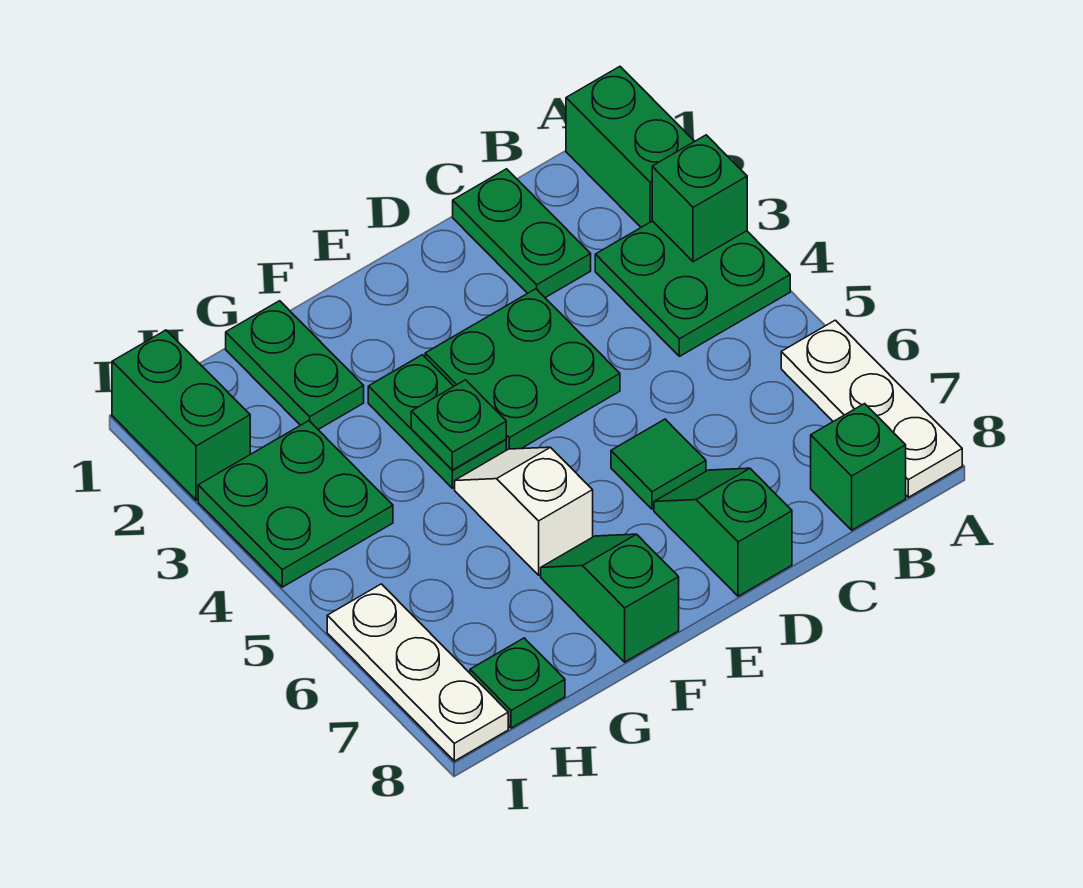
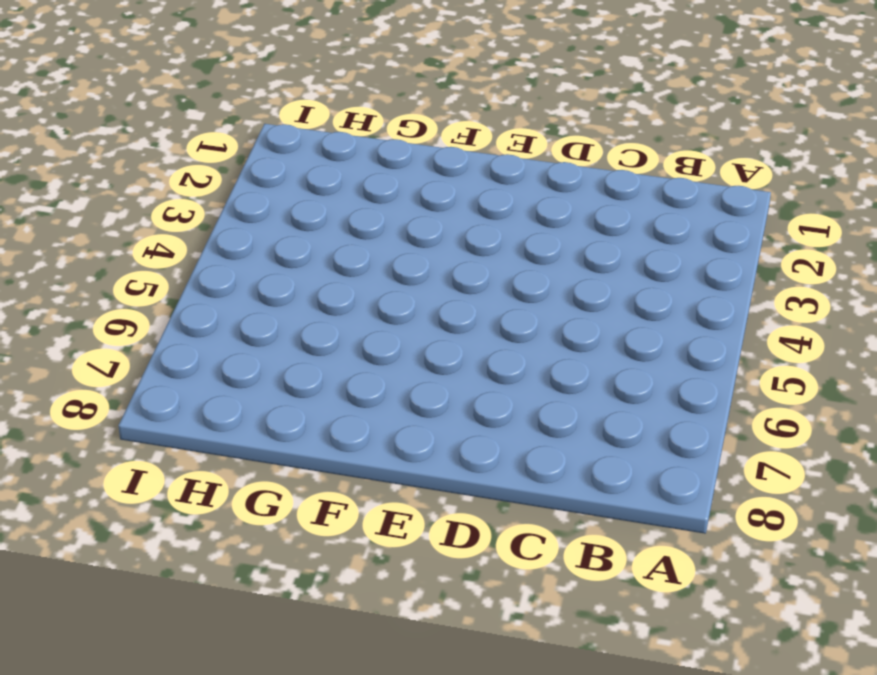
none -> green brick A1:A2 level 1
none -> green plate A3:B4 level 1
none -> white plate A6:A8 level 1

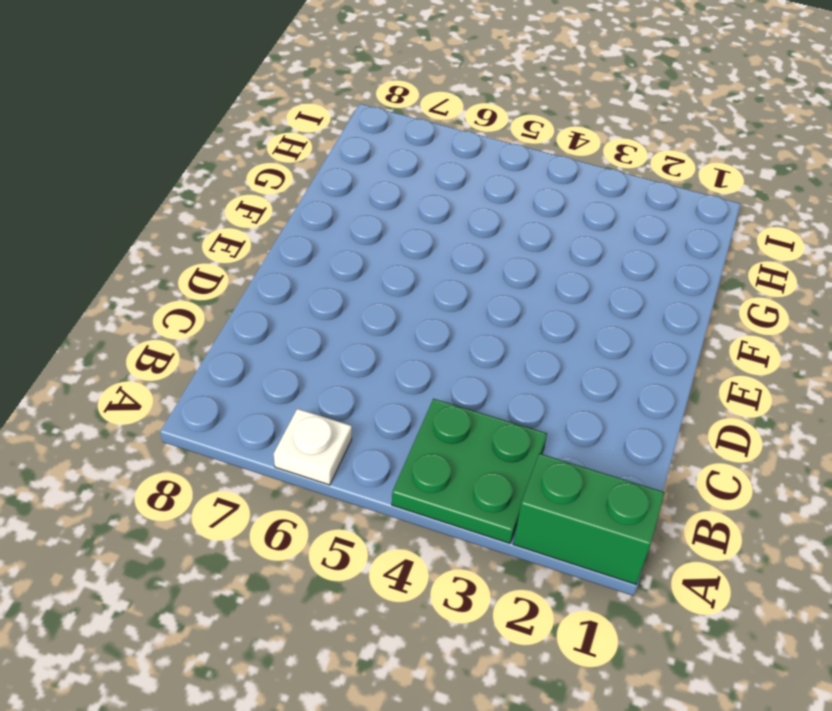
white plate A6 level 1 -> white plate A6:A8 level 1
none -> green brick B8 level 1
none -> green plate C1:C2 level 1
none -> green plate D3:E4 level 1

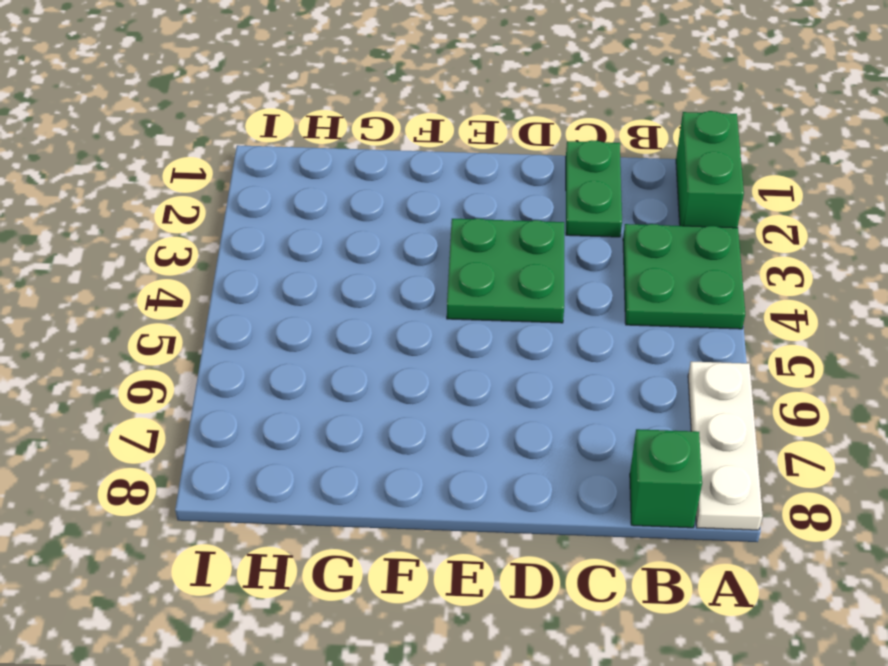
none -> green tile D6 level 1
none -> green slope D7:D8 level 1 top 8
none -> green plate F3:F4 level 1

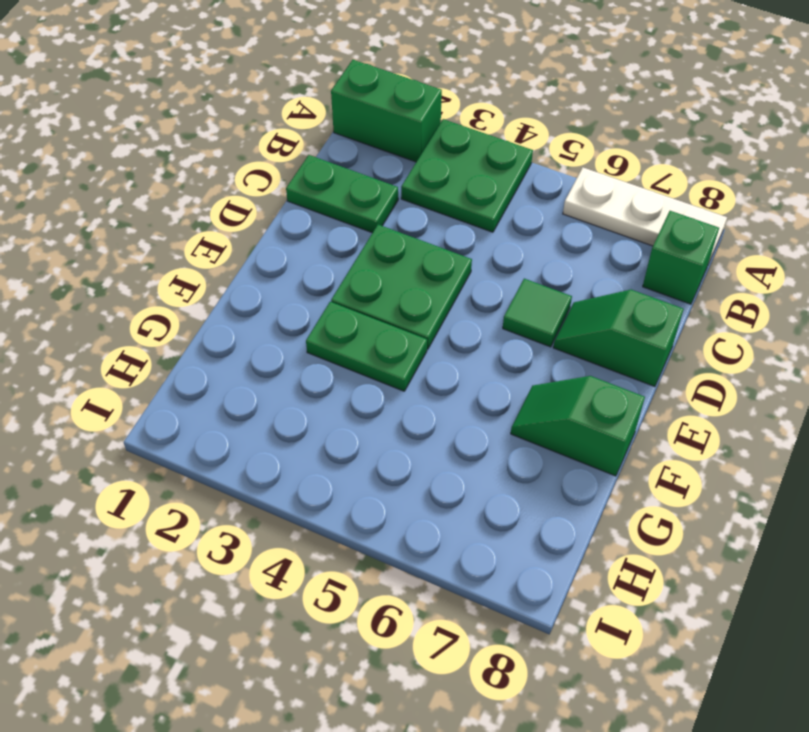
none -> white slope F5:F6 level 1 top 6
none -> green plate G1:G2 level 1
none -> green plate H3:I4 level 1

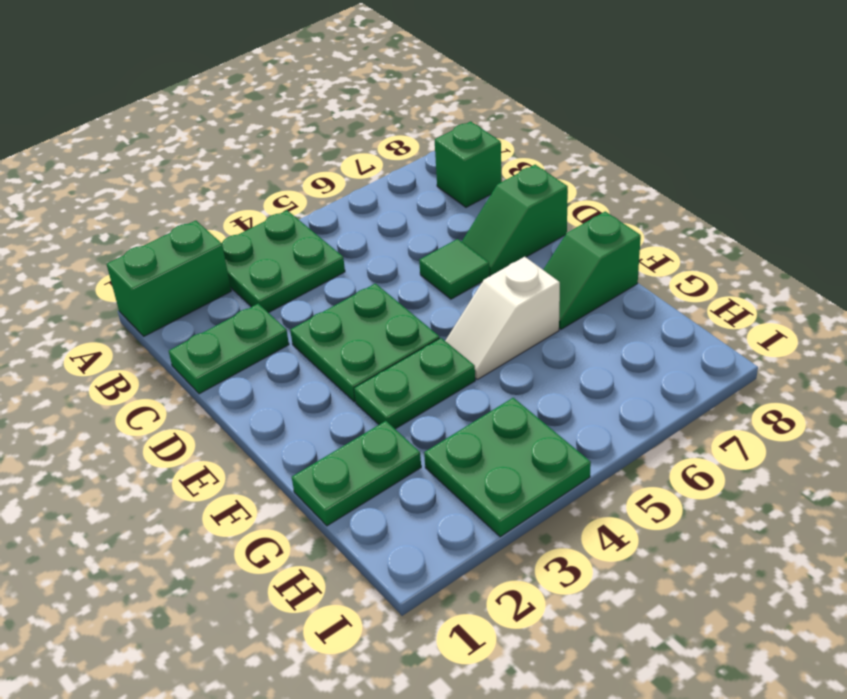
none -> white plate A6:A8 level 1
none -> green plate H8 level 1
none -> green brick I1:I2 level 1

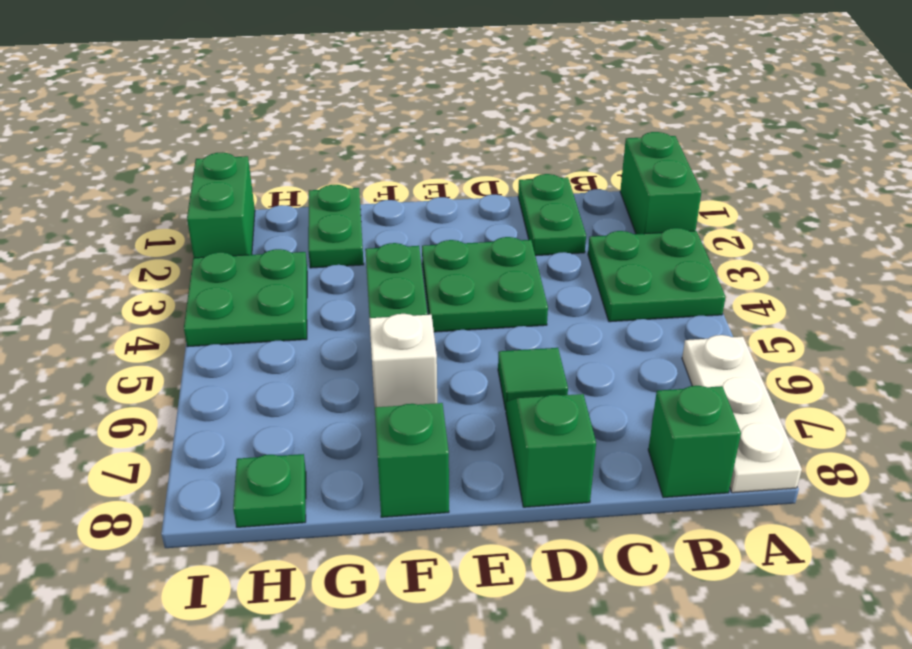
none -> white plate I6:I8 level 1
none -> green brick A3 level 2
none -> green plate F4 level 2

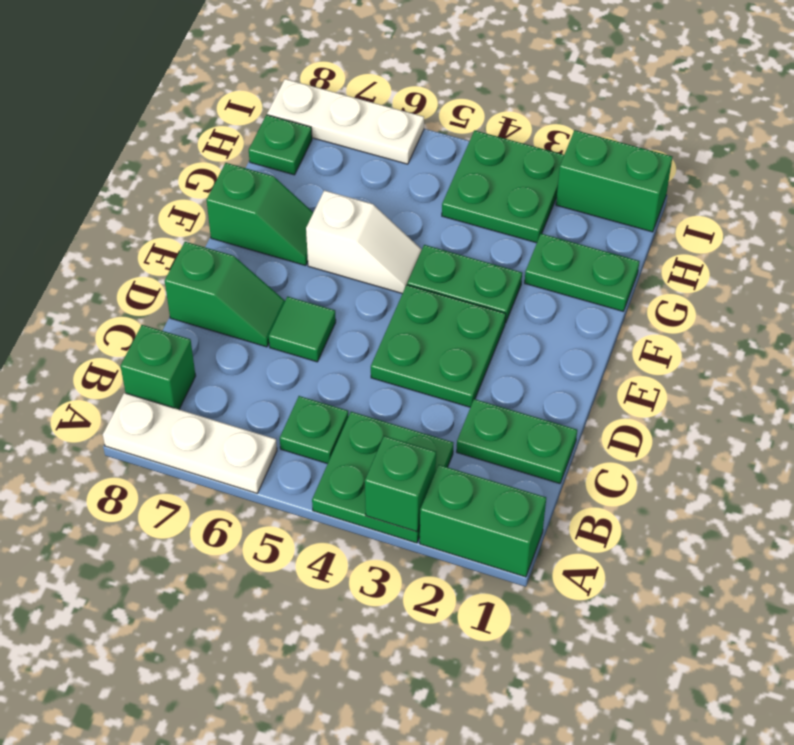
green plate B5 level 1 -> green plate F4 level 2

